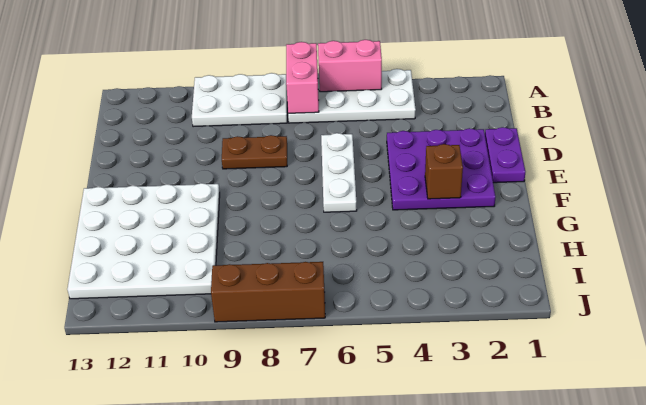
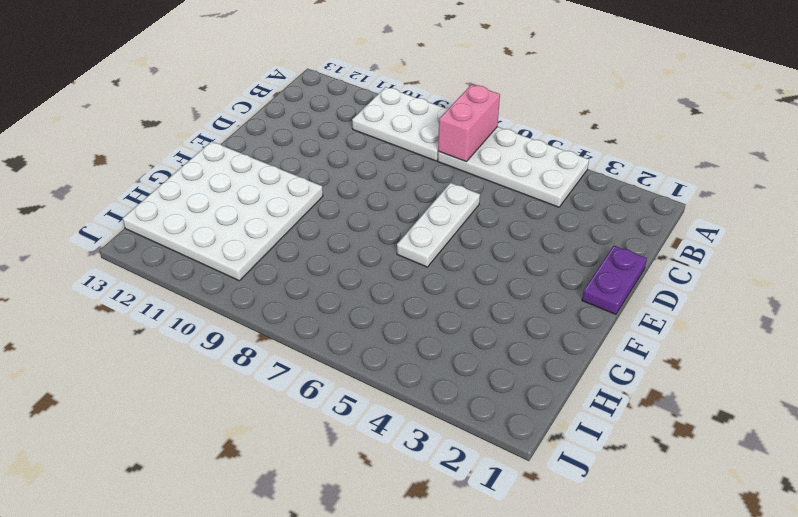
none -> purple plate D2:F4 level 1
none -> brown plate D8:D9 level 1

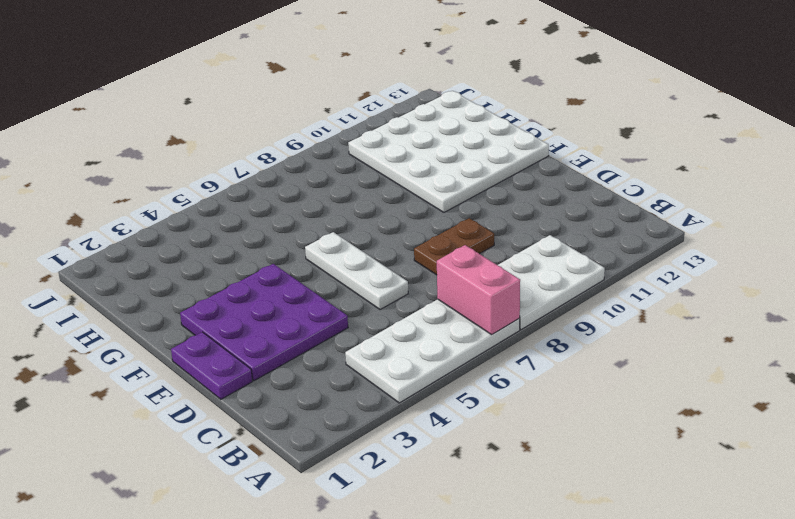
none -> brown brick J7:J9 level 1
none -> pink brick A5:A6 level 2

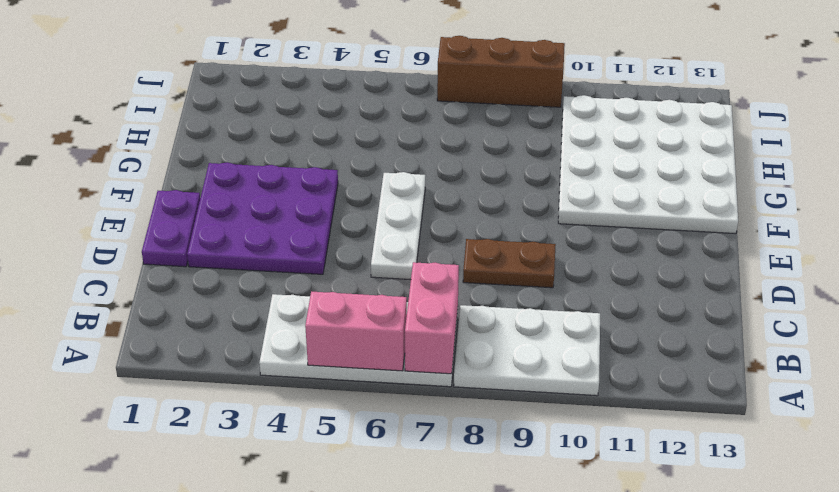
none -> brown brick F3 level 2

